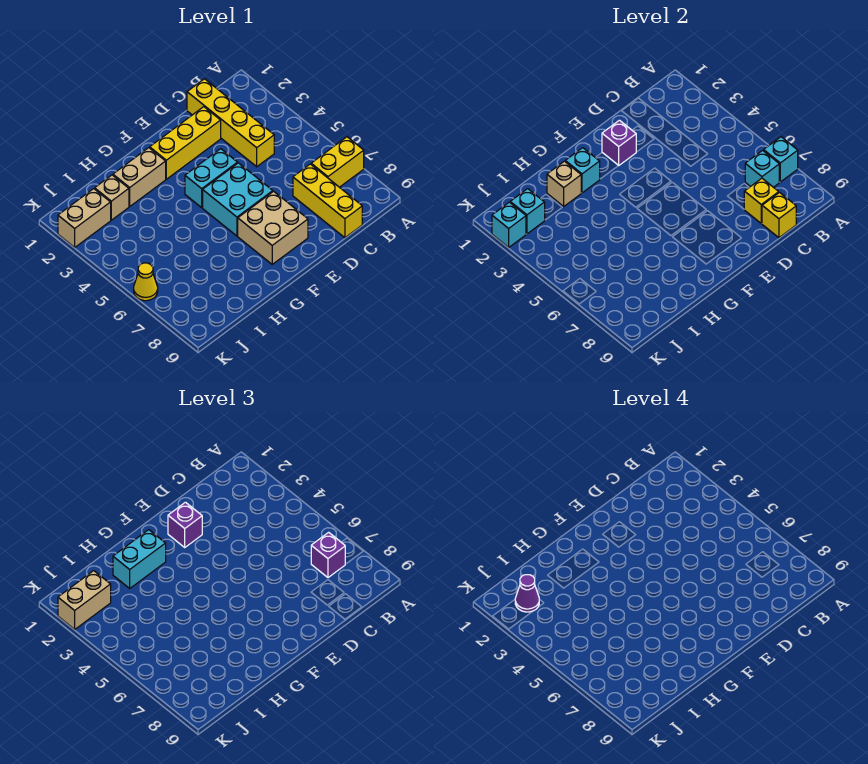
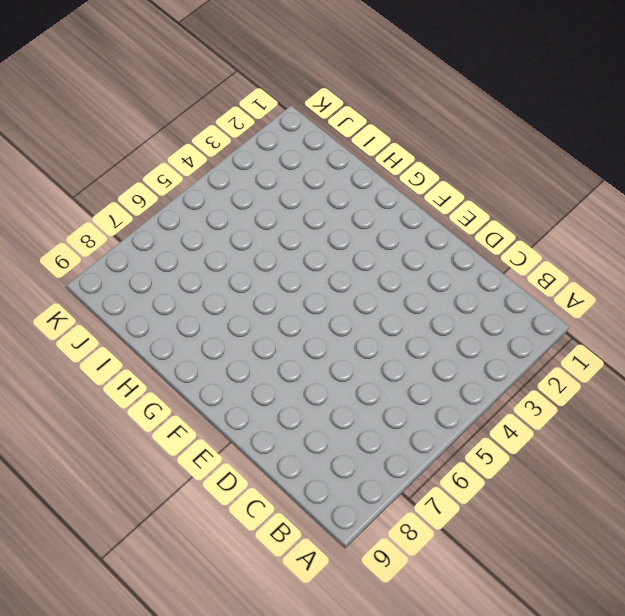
none -> yellow brick A7:B7 level 1
none -> yellow brick C1:C4 level 1
none -> yellow brick C7:C9 level 1

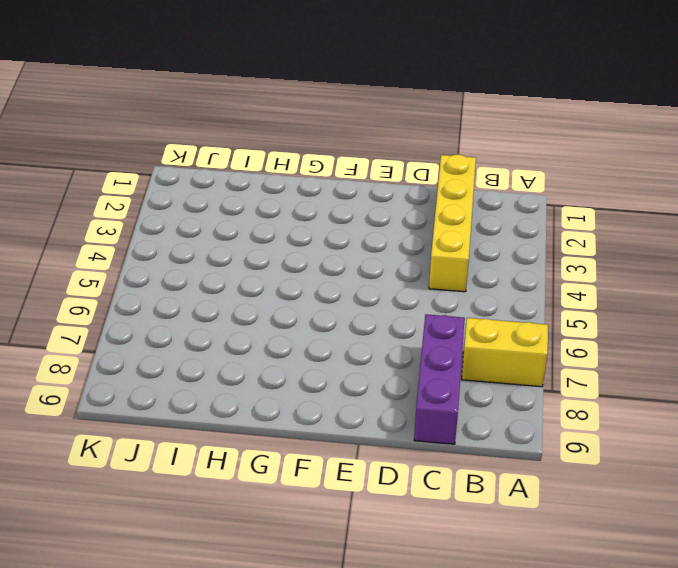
purple brick C7:C9 level 1 -> yellow brick C7:C9 level 1
none -> yellow brick D2:F2 level 1
none -> cyan brick E4:F4 level 1
none -> cyan brick E5:F6 level 1

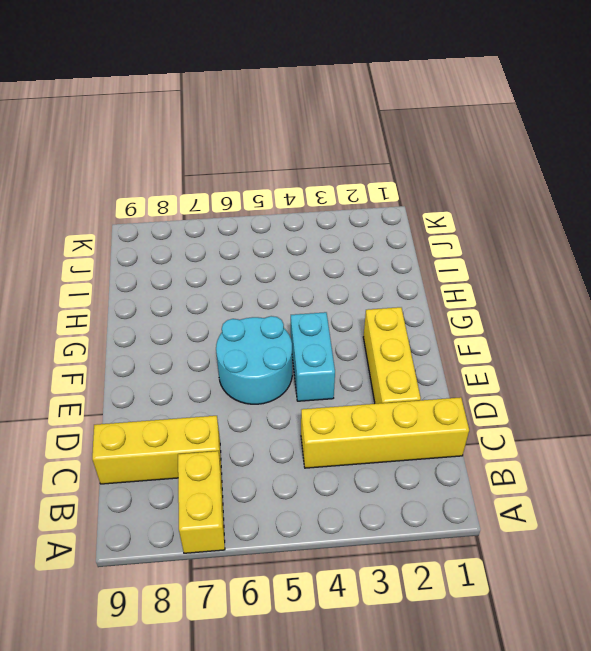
cyan round brick E5:F6 level 1 -> cyan brick E5:F6 level 1
none -> tan brick E7:F8 level 1
none -> tan brick G2:H2 level 1
none -> tan brick I2 level 1

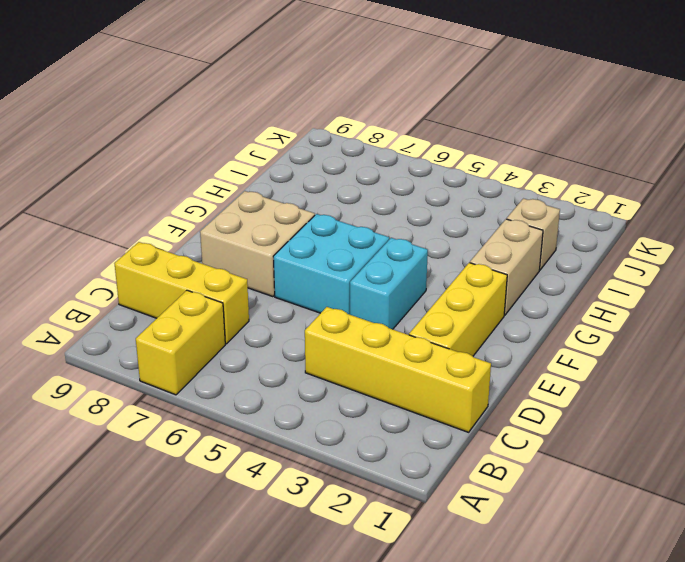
none -> tan brick J2:K2 level 1
none -> yellow cone K6 level 1
none -> cyan brick A7 level 2

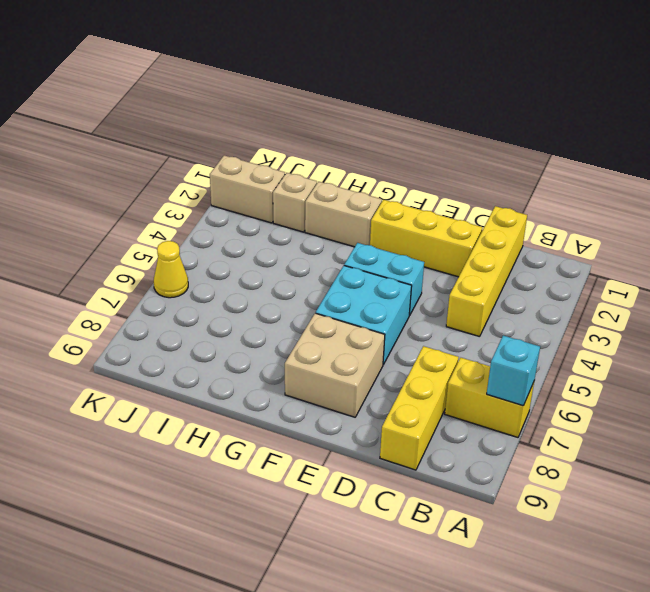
none -> cyan brick B7 level 2
none -> yellow brick C8 level 2
none -> yellow brick C9 level 2

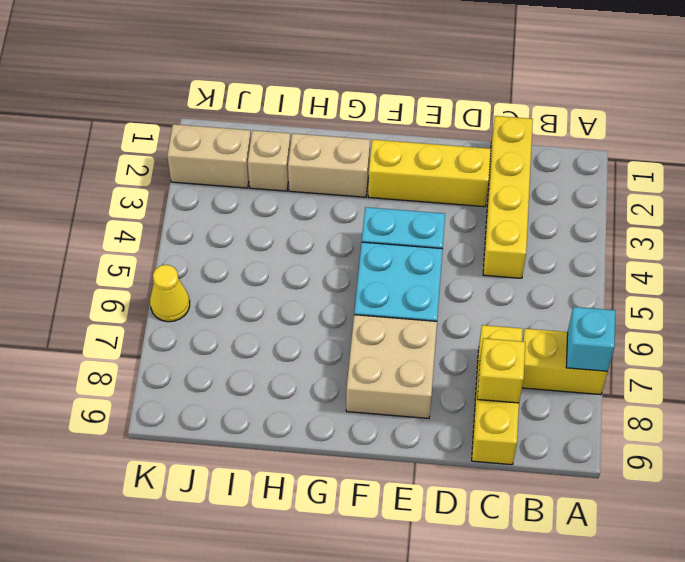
none -> cyan brick B7 level 2
none -> yellow brick C9 level 2
none -> purple brick E2 level 2

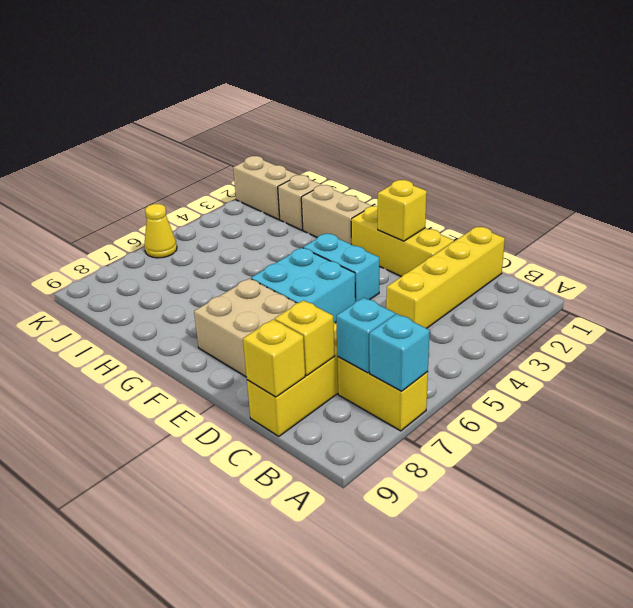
yellow brick E2 level 2 -> purple brick E2 level 2
none -> cyan brick G2 level 2
none -> tan brick H2 level 2
none -> cyan brick J2 level 2

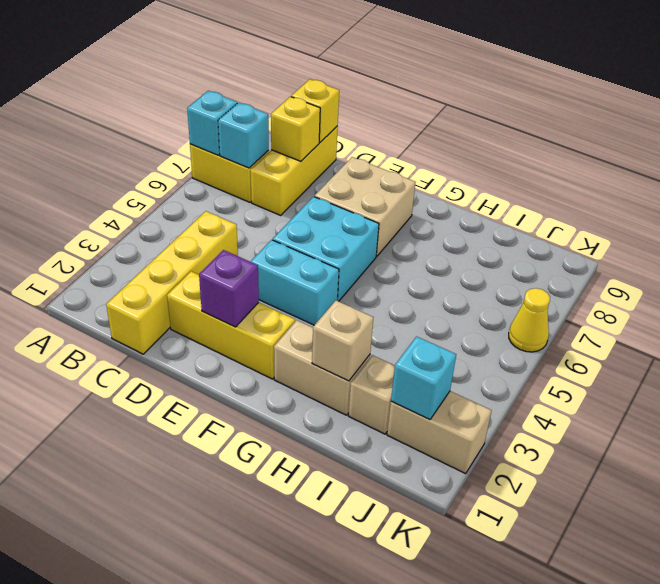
none -> cyan brick G2 level 2
none -> cyan brick K2 level 2
none -> purple brick B7 level 3

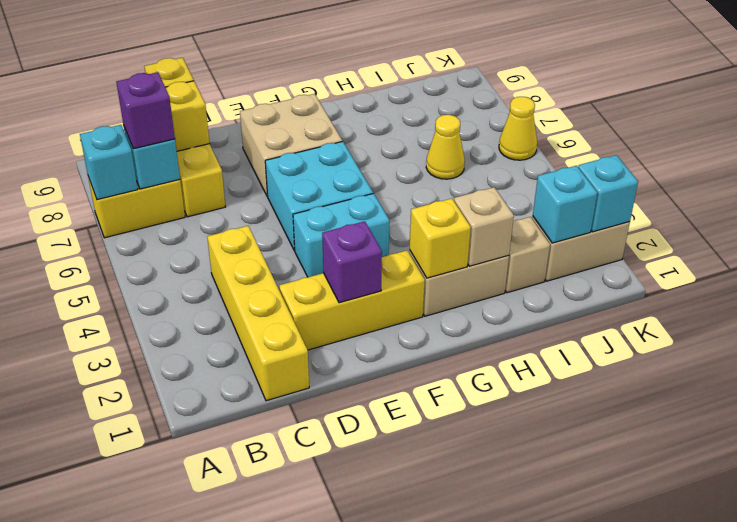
yellow brick G2 level 2 -> cyan brick G2 level 2
yellow cone I6 level 1 -> none
none -> purple brick E2 level 3
none -> cyan brick G2:H2 level 3
none -> tan brick J2:K2 level 3

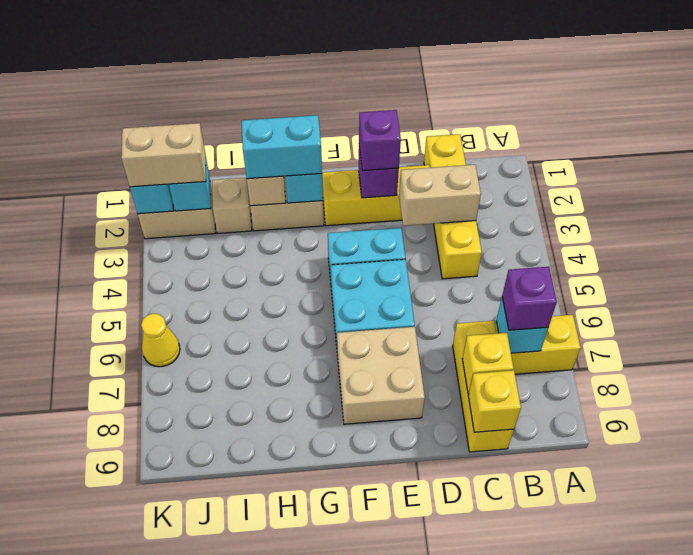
tan brick C3:D3 level 2 -> none
none -> cyan brick A7 level 2
none -> purple cone J2 level 4

